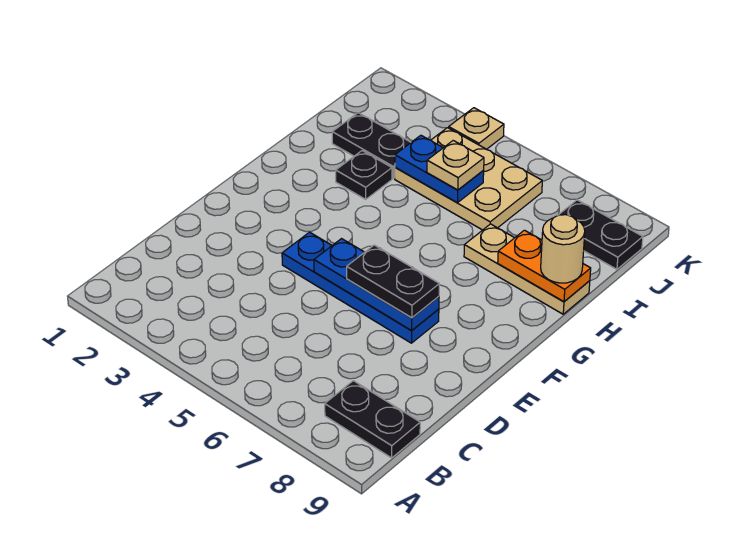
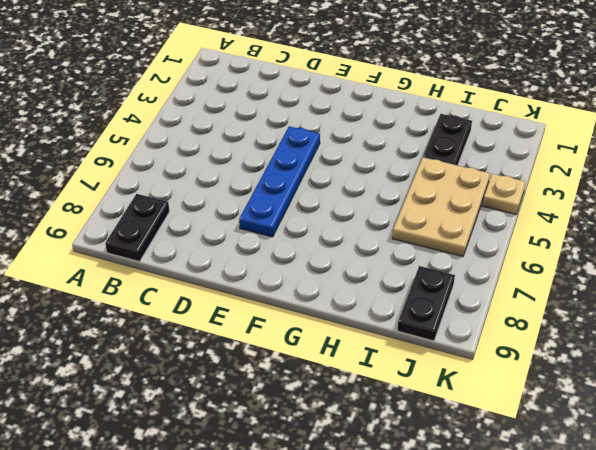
none -> black plate H3 level 1
none -> tan plate H7:H9 level 1
none -> blue plate E5:E7 level 2

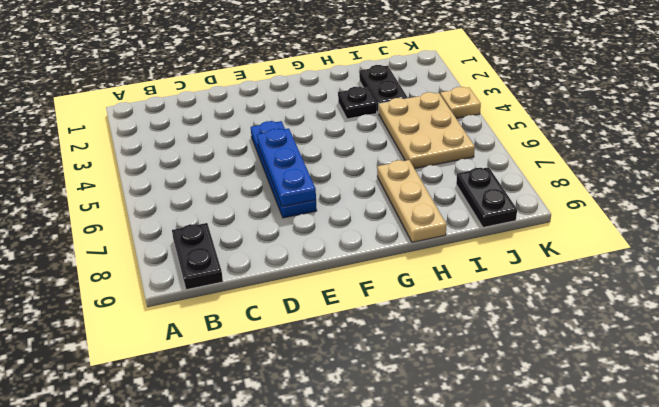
none -> orange plate H8:H9 level 2
none -> blue plate I4:I5 level 2
none -> black plate E6:E7 level 3

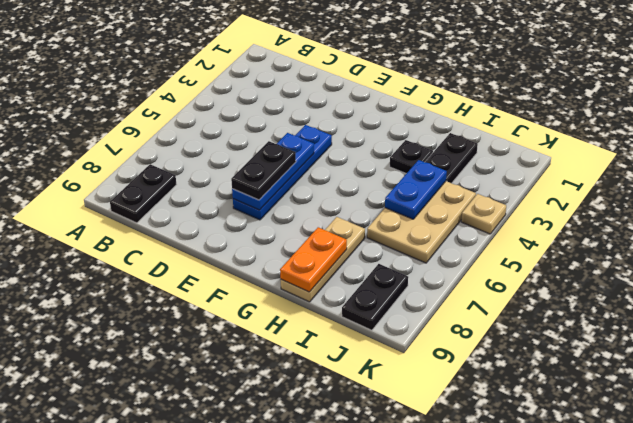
none -> tan round brick H9 level 3
none -> tan plate I5 level 3

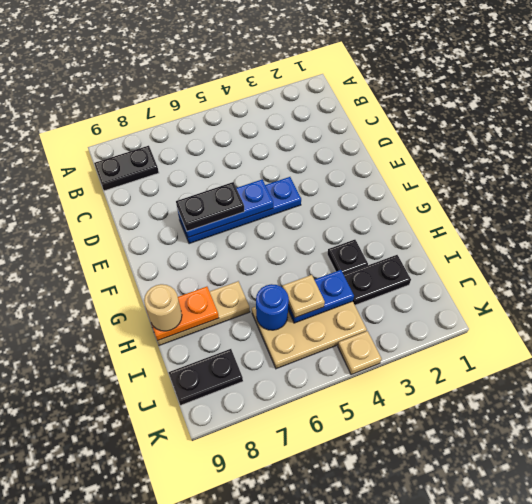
blue round brick I6 level 2 -> none

